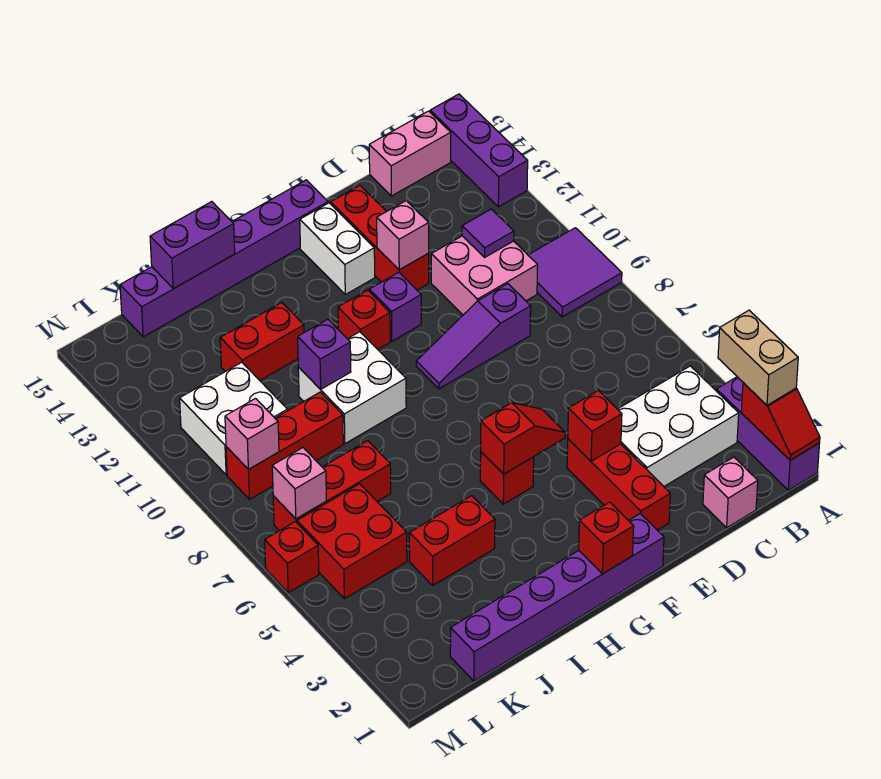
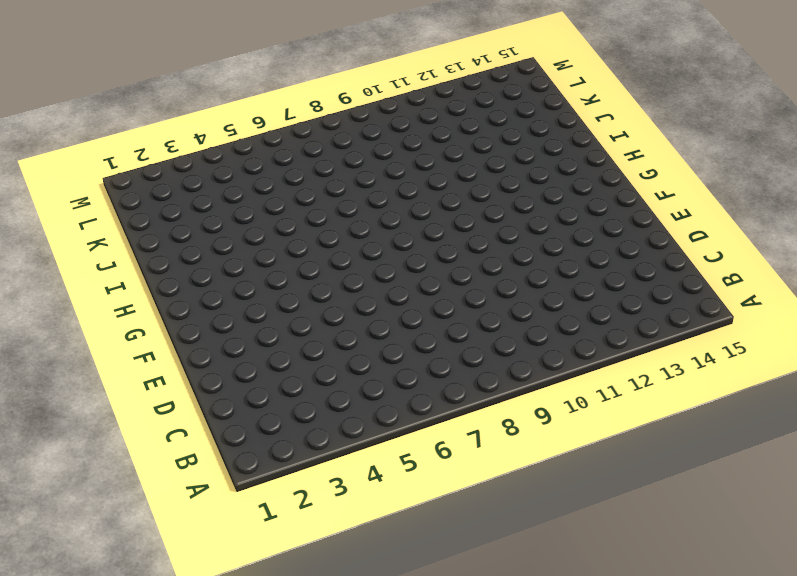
none -> purple brick A1:A3 level 1
none -> purple tile A9:B10 level 1
none -> purple brick A13:A15 level 1
none -> white brick B3:D4 level 1

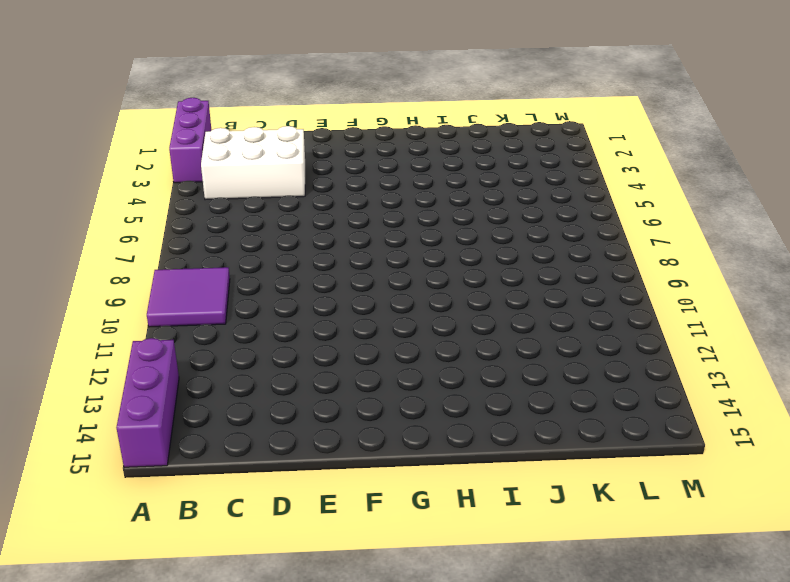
none -> pink brick B15:C15 level 1
none -> pink brick C1 level 1
none -> pink brick C10:D11 level 1
none -> purple slope D9:F9 level 1 top D

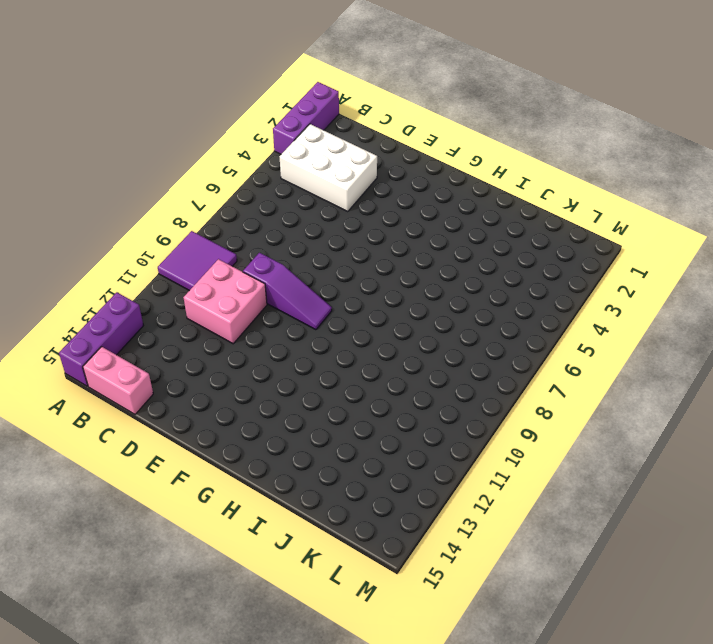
none -> pink brick C1 level 1
none -> red brick E2:E4 level 1
none -> red brick E12:E14 level 1
none -> purple brick F1:K1 level 1

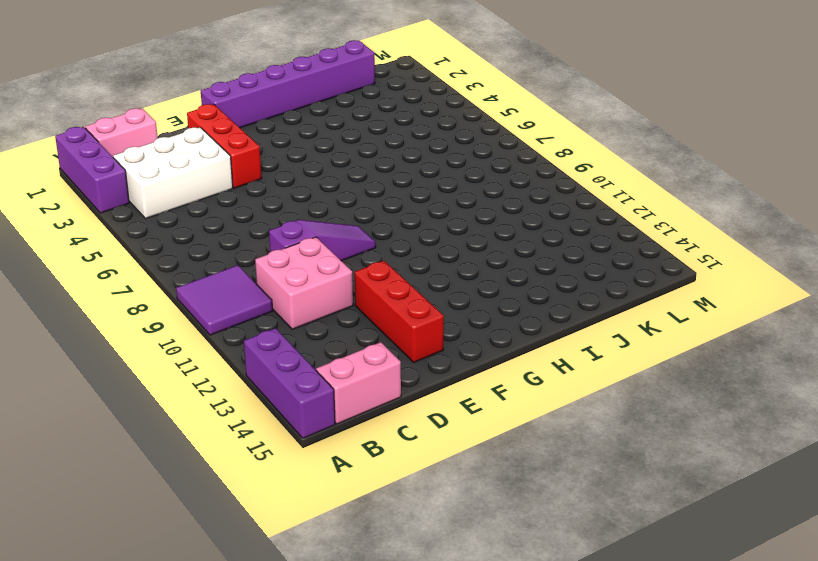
pink brick B1:C1 level 1 -> pink brick C1 level 1
none -> purple brick F11 level 1
none -> white brick F13:F14 level 1
none -> purple brick F15:K15 level 1
none -> red brick G5 level 1

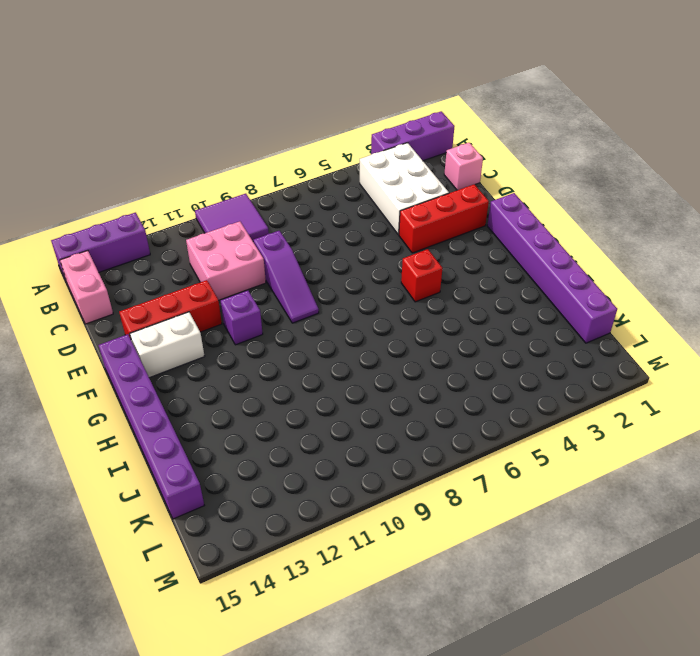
none -> red brick G11 level 1
none -> white brick H9:I10 level 1
none -> red brick I4:J4 level 1
none -> red brick I12:J12 level 1

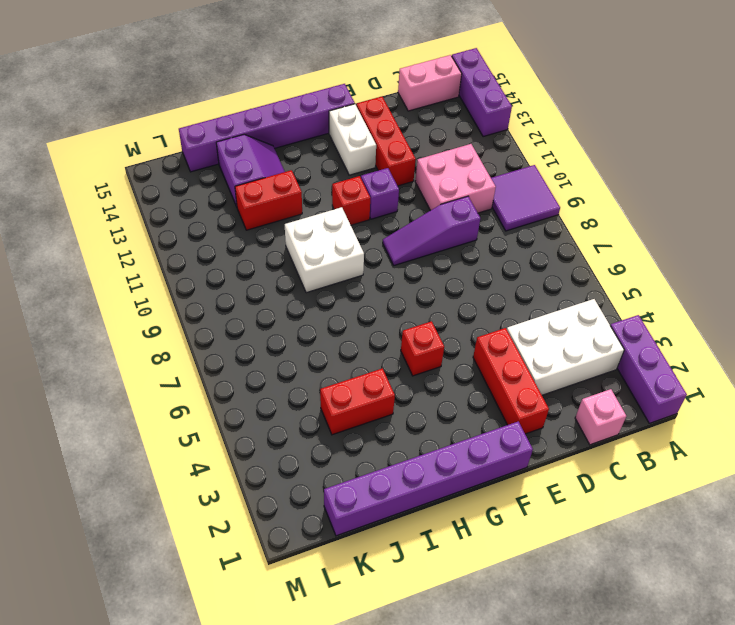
purple slope I13:J14 level 1 top J -> none
none -> red brick J7:L7 level 1
none -> red brick J9:L9 level 1
none -> red brick K5:L6 level 1
none -> white brick K10:L11 level 1

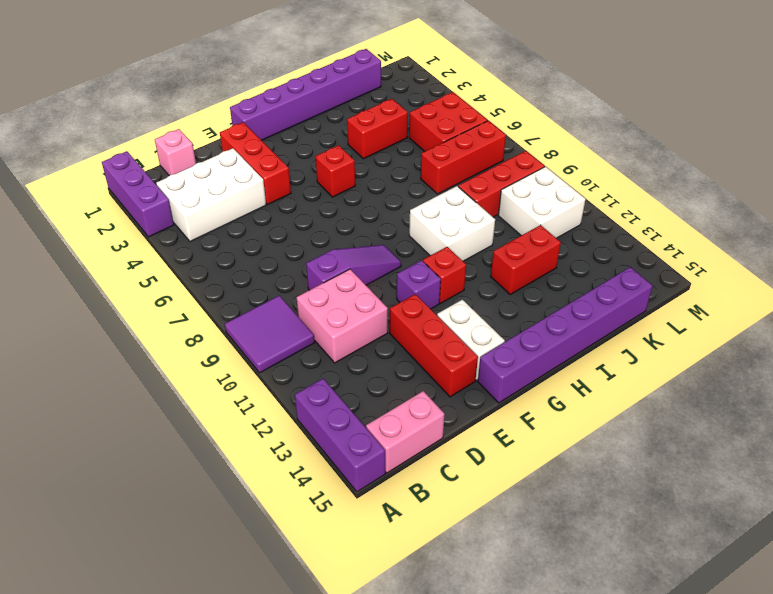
none -> red brick M6 level 1
none -> red slope A1:A2 level 2 top 2
none -> purple tile C11 level 2
none -> red brick E4 level 2

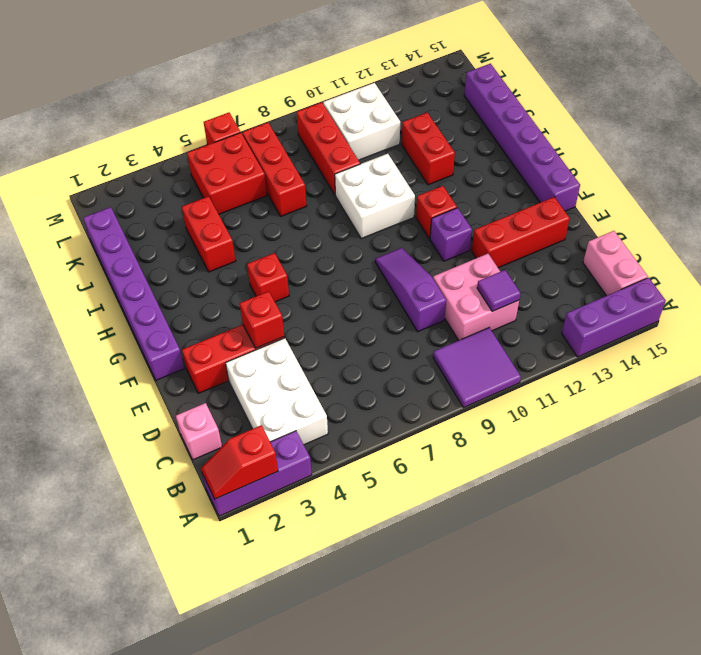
none -> white brick F13:F14 level 1
none -> pink brick E12 level 2
none -> red slope F5:G5 level 2 top G
none -> red brick G1 level 2

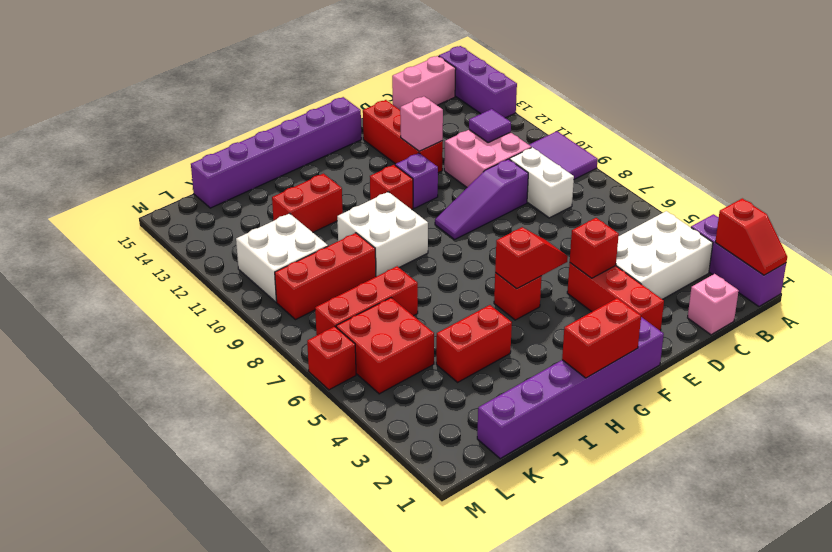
white brick C8:C9 level 1 -> white brick F13:F14 level 1
red brick G1:H1 level 2 -> red brick G1 level 2
none -> purple brick I10 level 2
none -> purple brick I15:J15 level 2
none -> pink brick L7 level 2
none -> pink brick L9 level 2

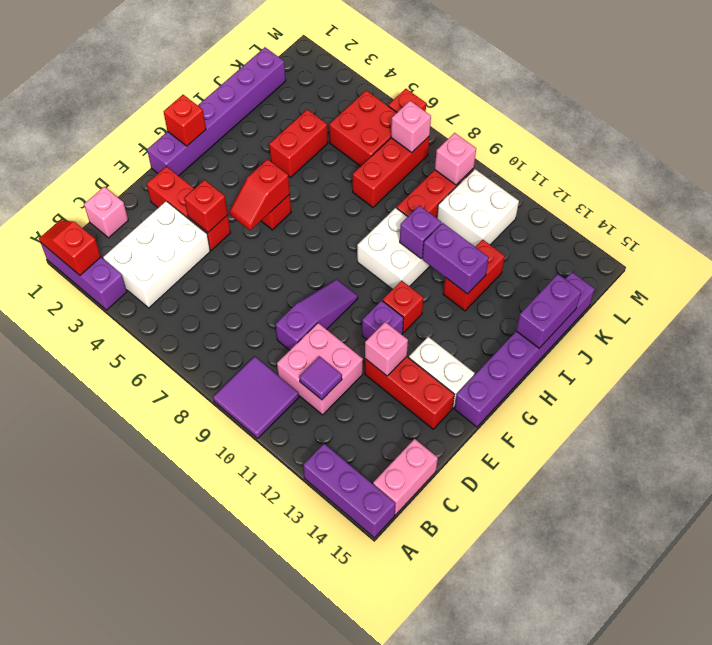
purple brick I11:I12 level 2 -> none
none -> tan brick A2:A3 level 3

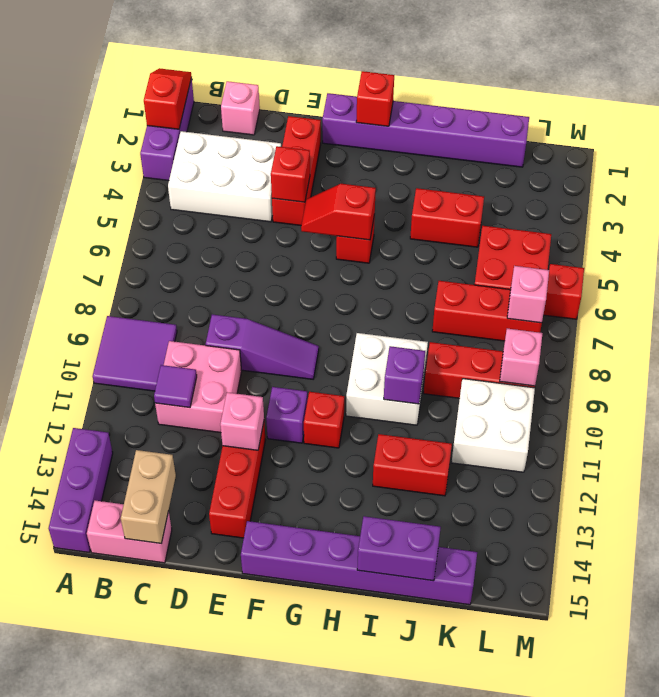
tan brick C14:C15 level 2 -> tan brick A2:A3 level 3
none -> white brick F13:F14 level 1

